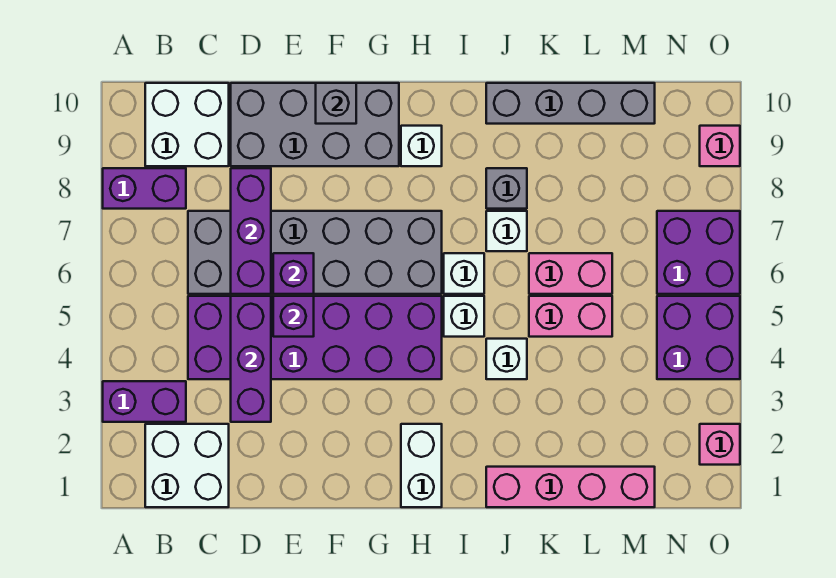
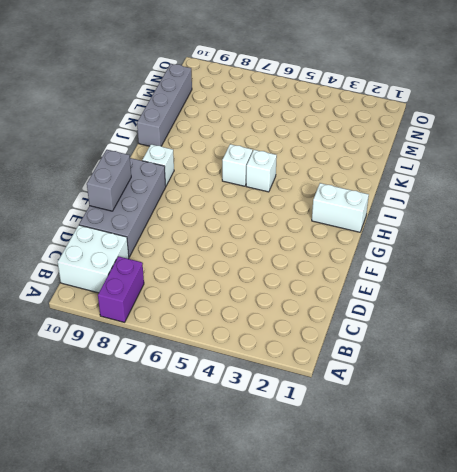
grey brick E10:F10 level 2 -> grey brick F10 level 2
none -> purple brick A3:B3 level 1
none -> white brick B1:C2 level 1
none -> purple brick C4:H5 level 1

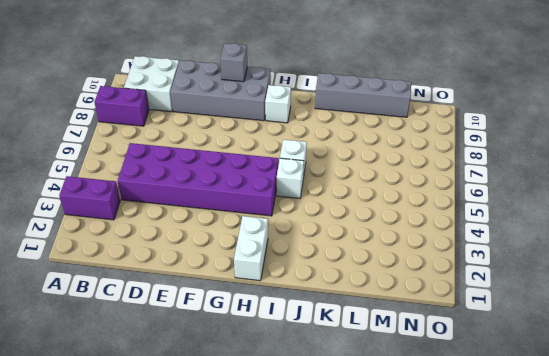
none -> white brick B1:C2 level 1
none -> grey brick C6:H7 level 1
none -> pink brick J1:M1 level 1

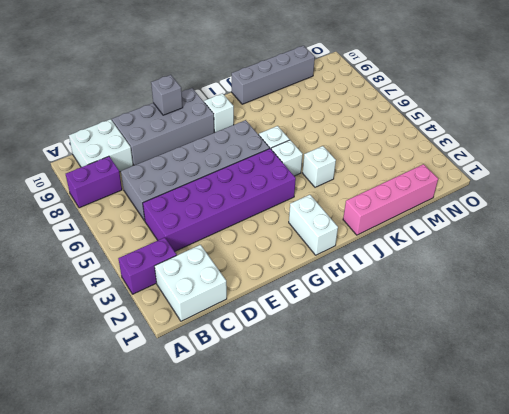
none -> white brick J7 level 1
none -> grey brick J8 level 1
none -> pink brick K5:L5 level 1

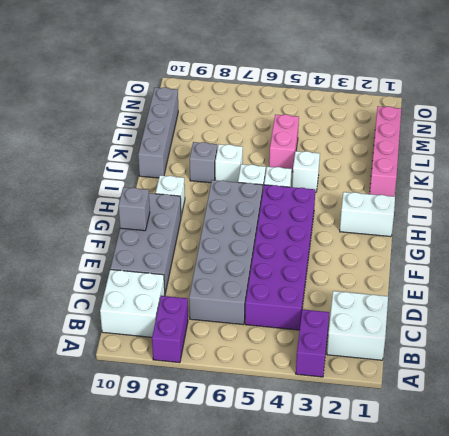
none -> pink brick K6:L6 level 1
none -> purple brick N4:O5 level 1
none -> purple brick N6:O7 level 1

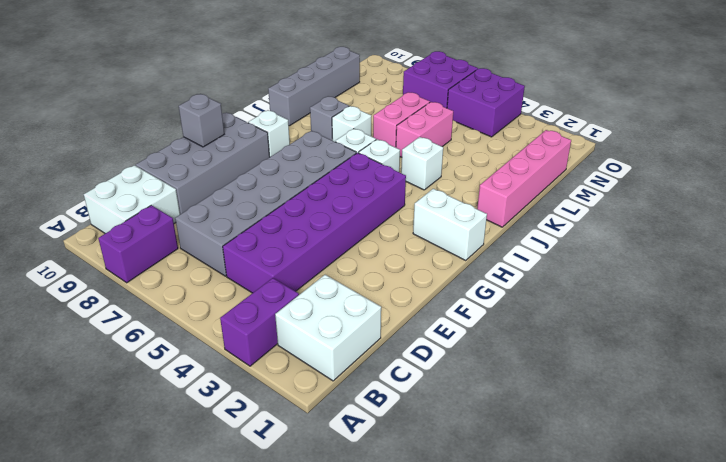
none -> pink brick O2 level 1
none -> pink brick O9 level 1
none -> purple brick D3:D5 level 2

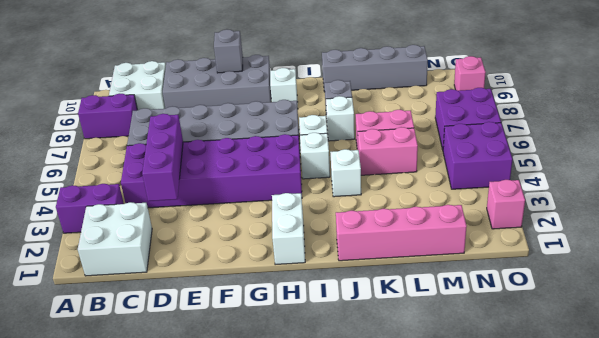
none -> purple brick D6:D8 level 2
none -> purple brick E5 level 2
none -> purple brick E6 level 2

